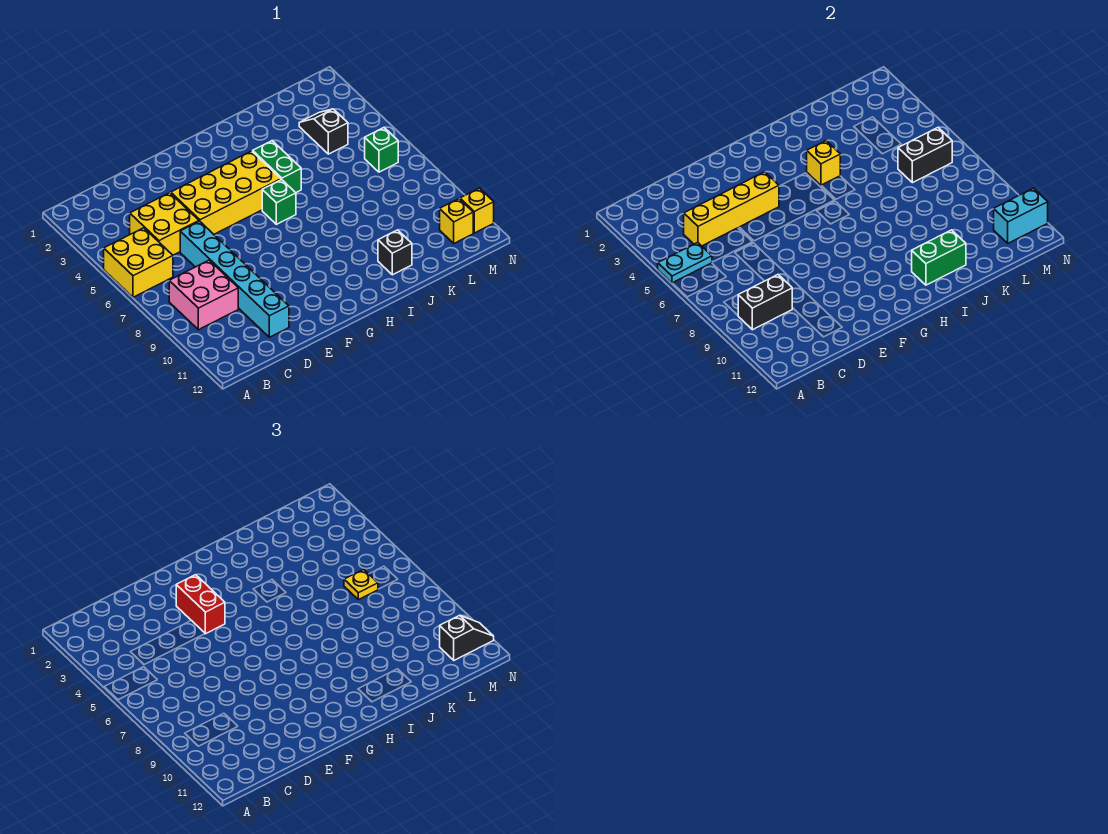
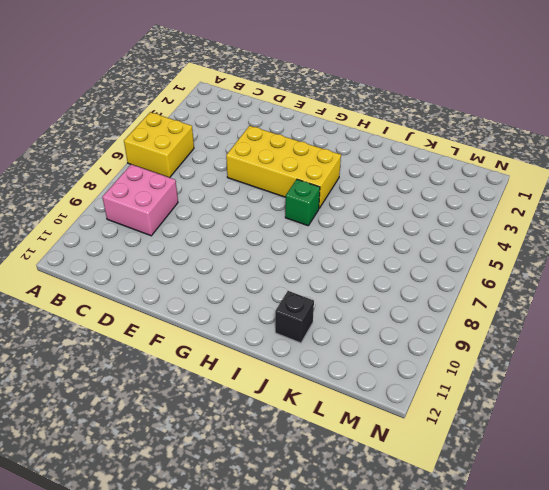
none -> yellow brick C4:D5 level 1
none -> cyan brick D6:D11 level 1
none -> green brick I4:I5 level 1

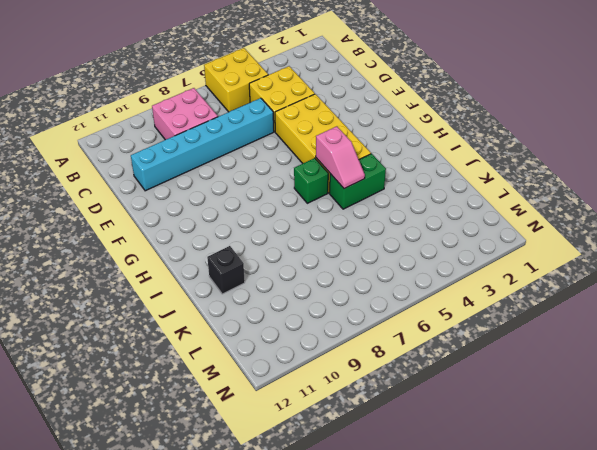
pink slope H5:I5 level 2 top H -> none
none -> black slope L3:L4 level 1 top 4
none -> green brick M6 level 1
none -> yellow brick M11 level 1

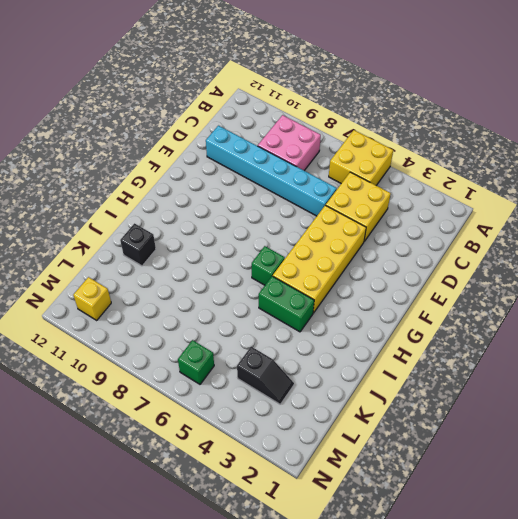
none -> yellow brick N11 level 1
none -> cyan plate A5:B5 level 2
none -> black brick B9:C9 level 2

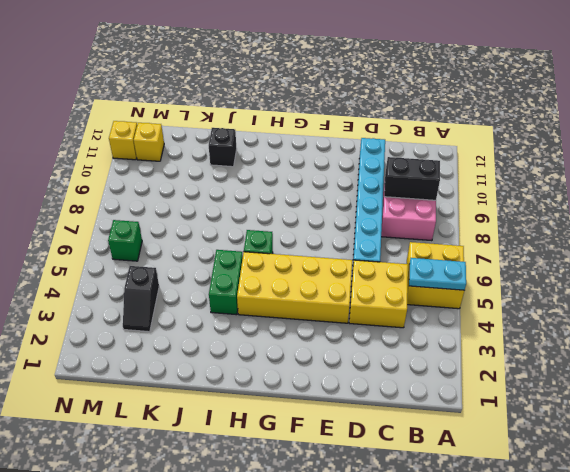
none -> yellow brick C4:F4 level 2
none -> yellow brick I4 level 2
none -> green brick I11:J11 level 2

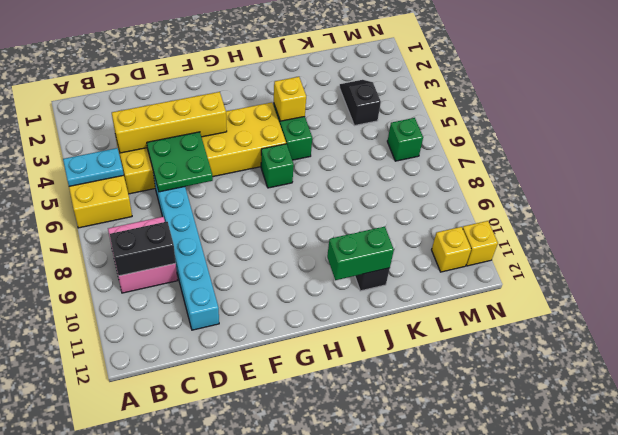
green plate D5:E6 level 2 -> none
none -> black brick L6:M6 level 2
none -> cyan brick M11:N11 level 2
none -> red brick F3:F4 level 3

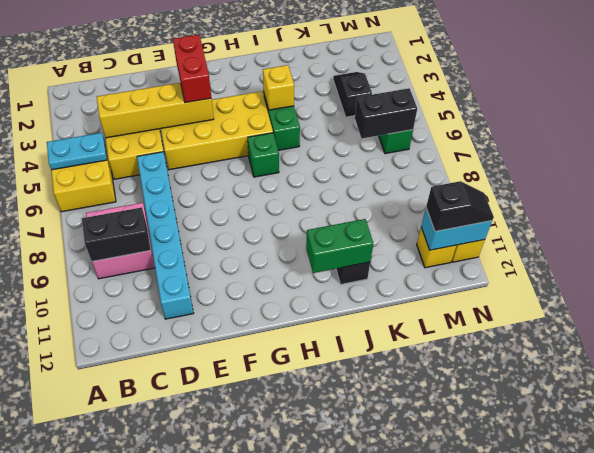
none -> yellow plate L6 level 3

